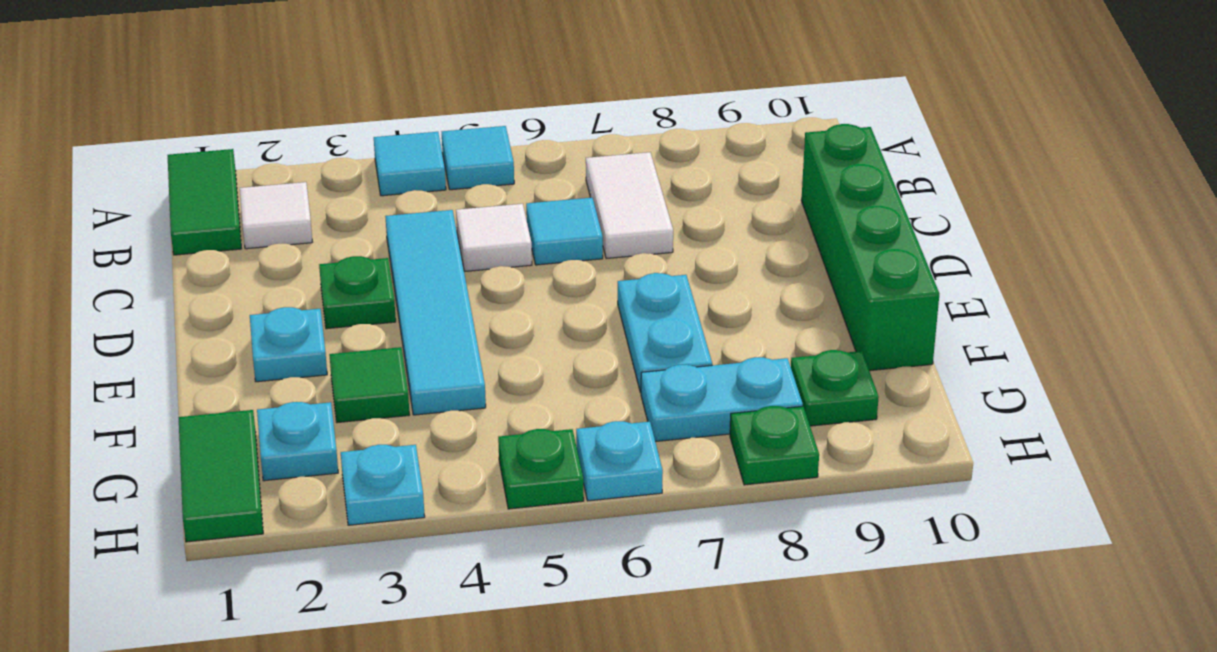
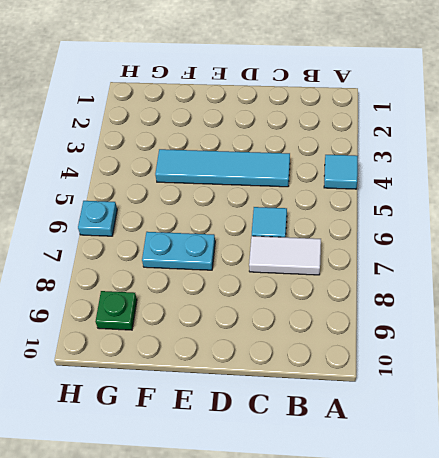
none -> green tile A1:B1 level 1
none -> cyan tile A5 level 1
none -> white tile B2 level 1

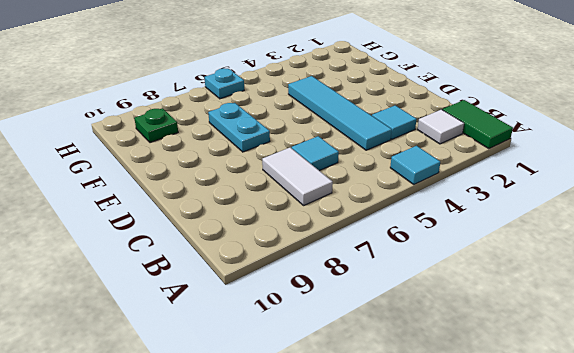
cyan tile C3 level 1 -> cyan tile A5 level 1
none -> white tile C5 level 1
none -> green brick C10:F10 level 1
none -> green plate D3 level 1

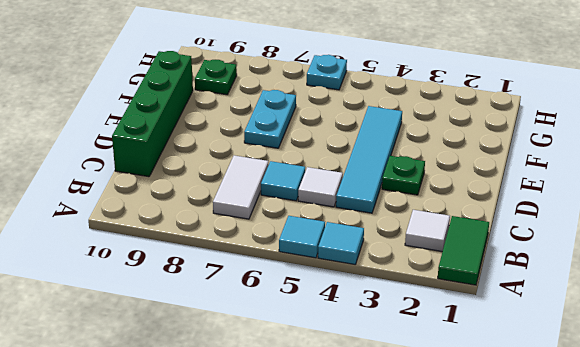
none -> cyan plate E2 level 1
none -> green tile F3 level 1
none -> green tile G1:H1 level 1

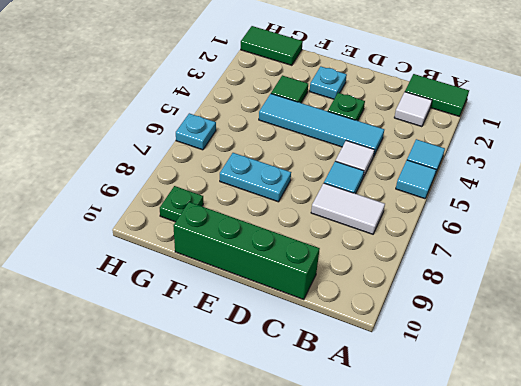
none -> cyan plate G2 level 1
none -> cyan plate G7:G8 level 1
none -> cyan plate H3 level 1

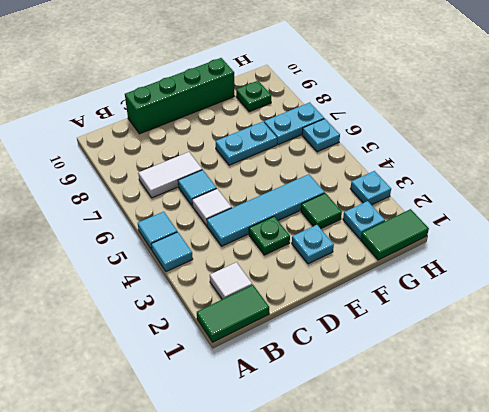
cyan plate G7:H7 level 1 -> cyan plate G7:G8 level 1
none -> green plate H5 level 1
none -> green plate H8 level 1

